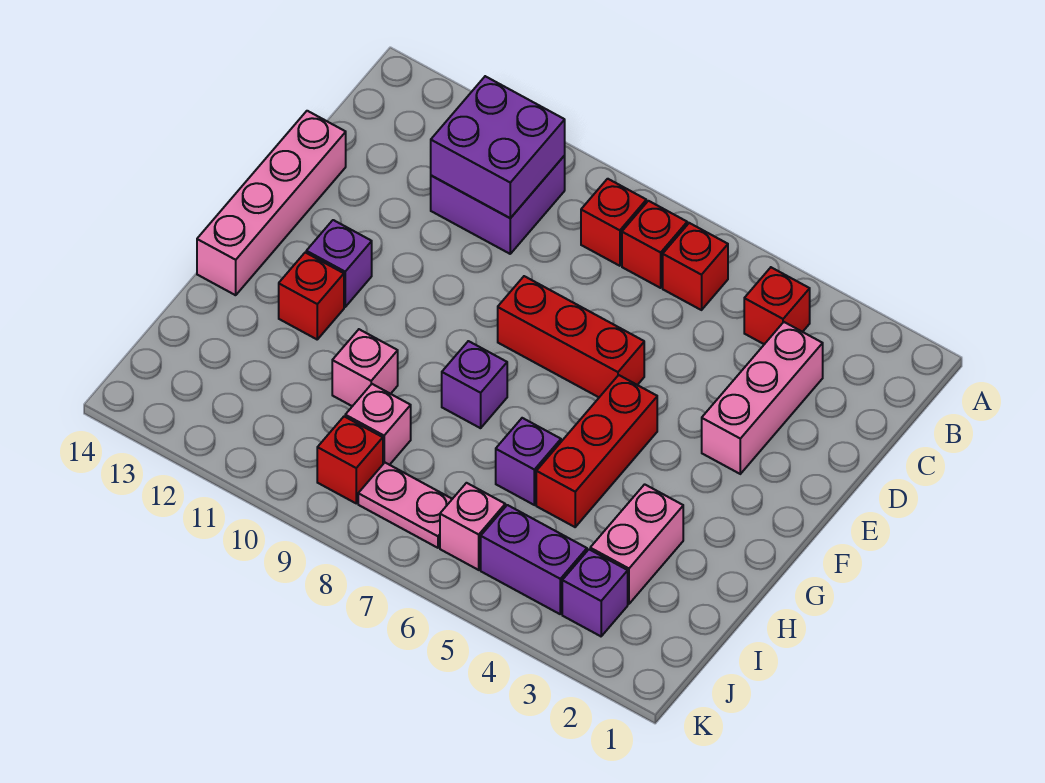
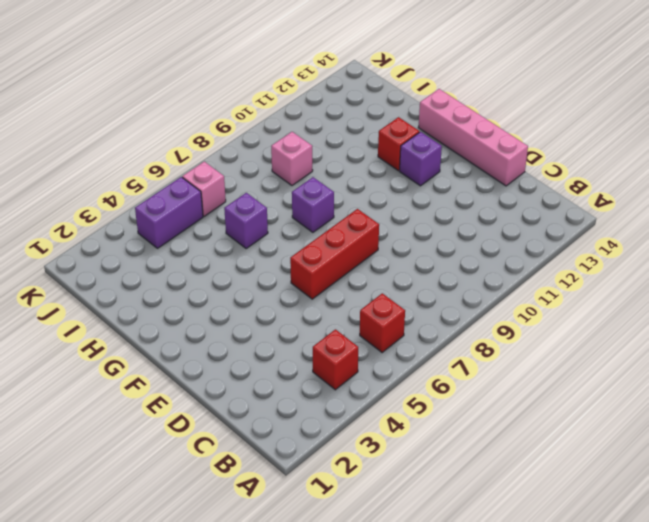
none -> red brick B7 level 1
none -> red brick B8 level 1
none -> purple brick B10:C11 level 1

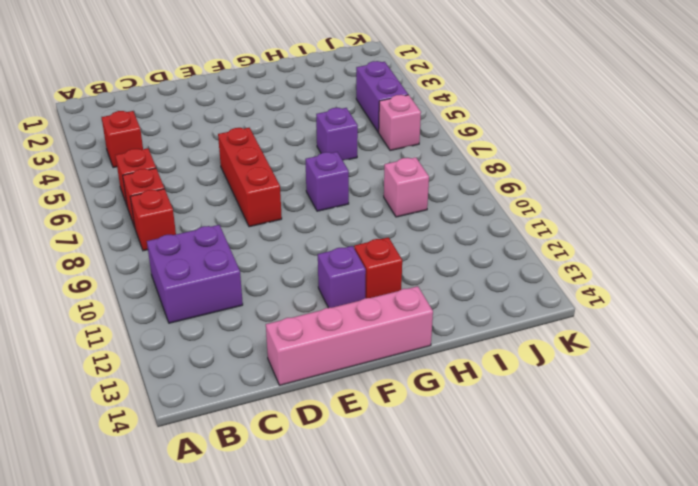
none -> pink brick C3:E3 level 1
none -> red brick F5:H5 level 1
none -> pink brick H3:I3 level 1

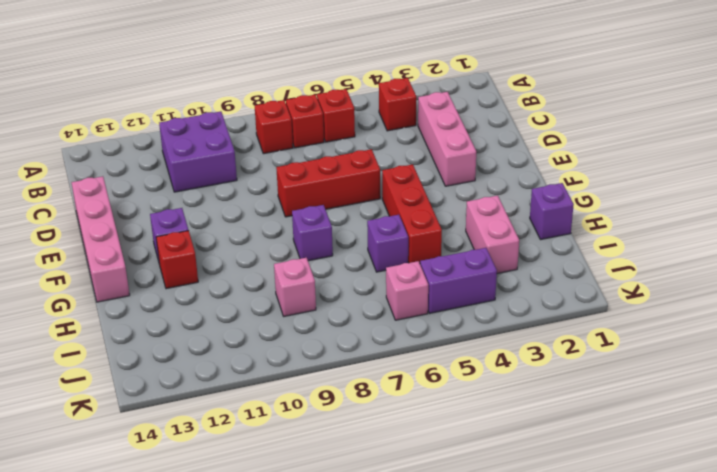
purple brick H1 level 1 -> purple brick J3 level 1
none -> pink brick H10 level 1
none -> pink plate J7:J8 level 1
none -> red brick J9 level 1

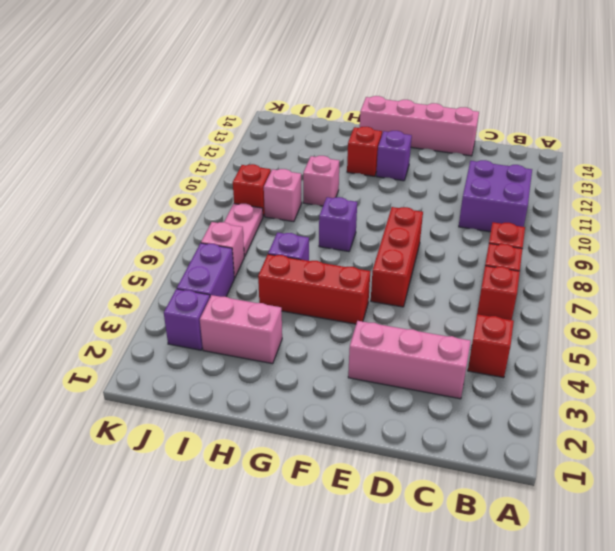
none -> purple brick B10:C11 level 2

